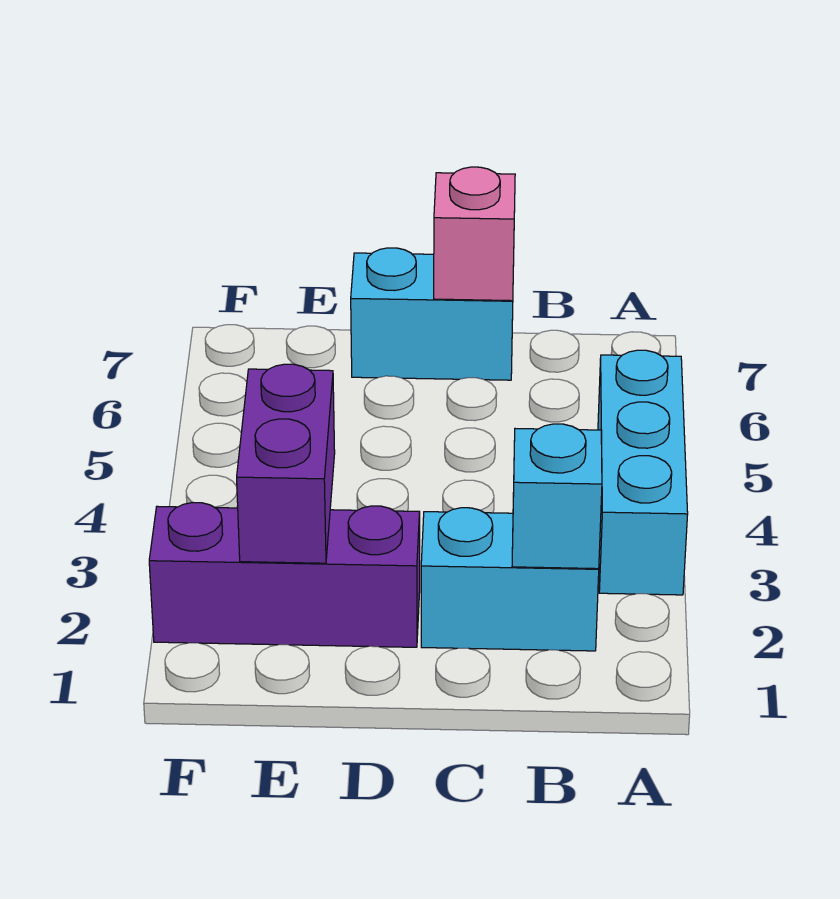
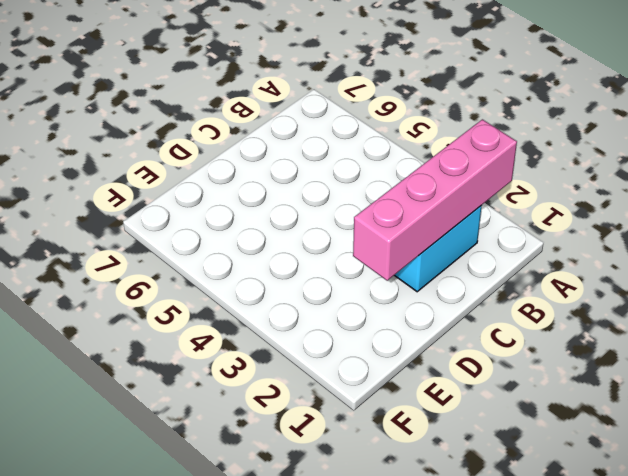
pink brick A2:D2 level 2 -> cyan brick B2 level 2
none -> cyan brick A3:A5 level 1
none -> cyan brick C7:D7 level 1

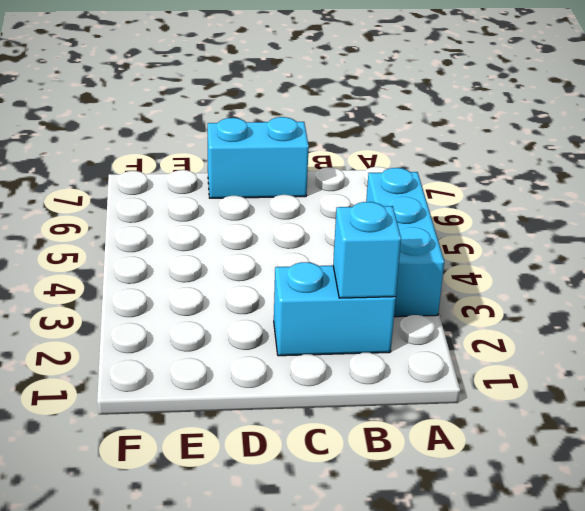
none -> purple brick D2:F2 level 1
none -> pink brick C7 level 2

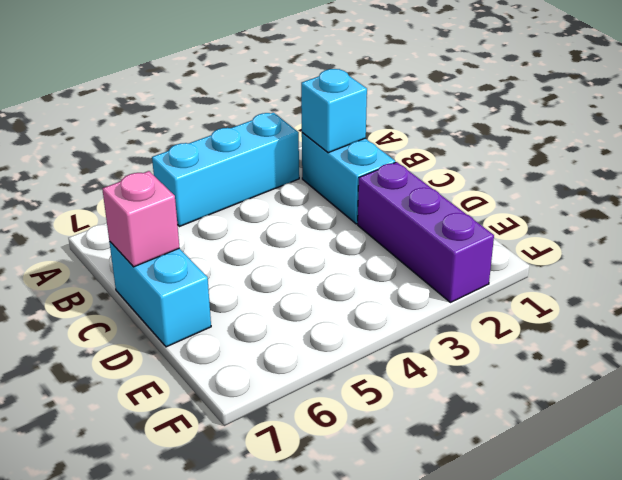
none -> purple brick E2:E3 level 2

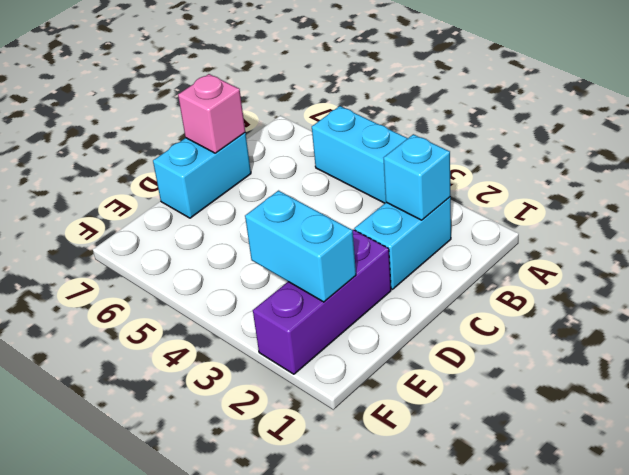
cyan brick E2:E3 level 2 -> purple brick E2:E3 level 2

